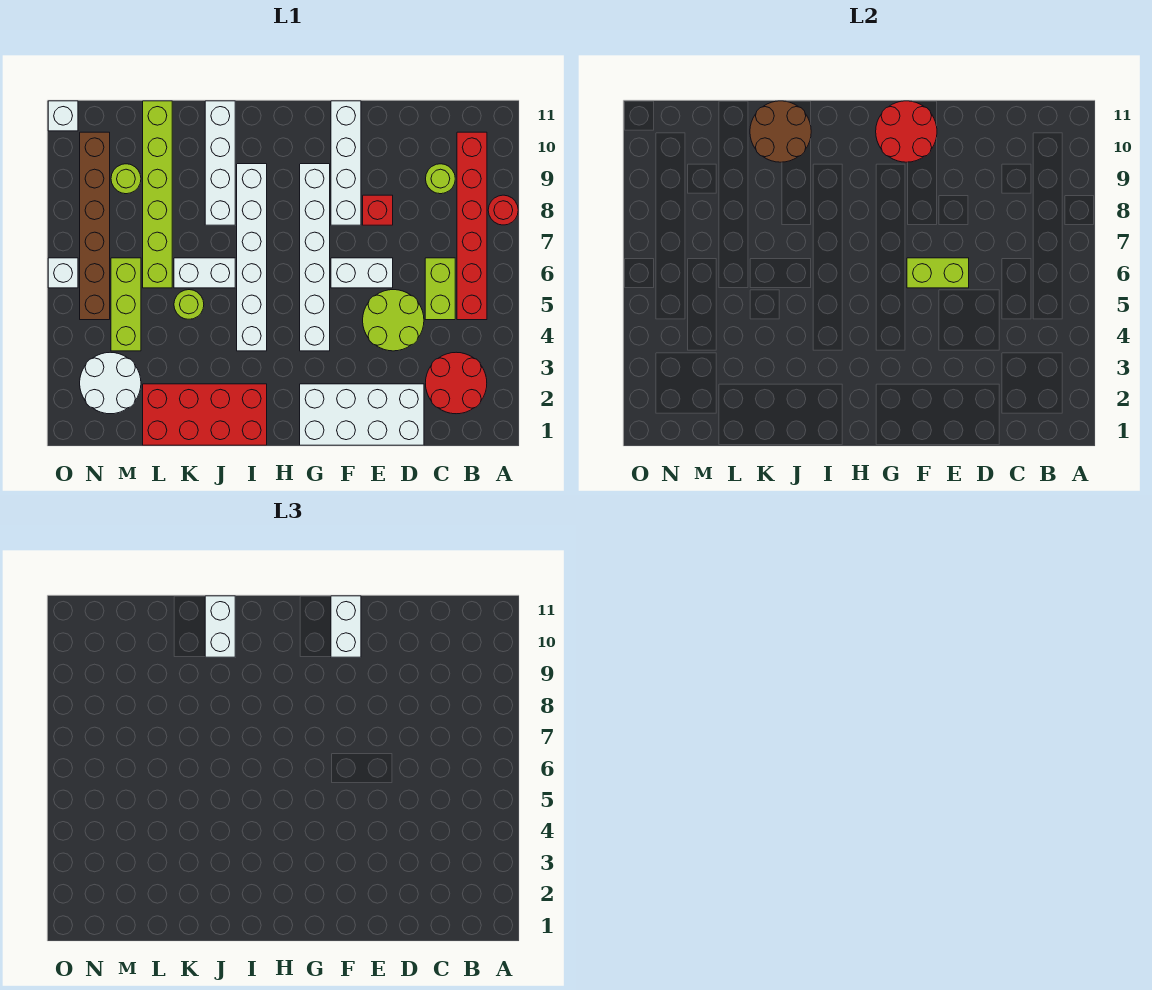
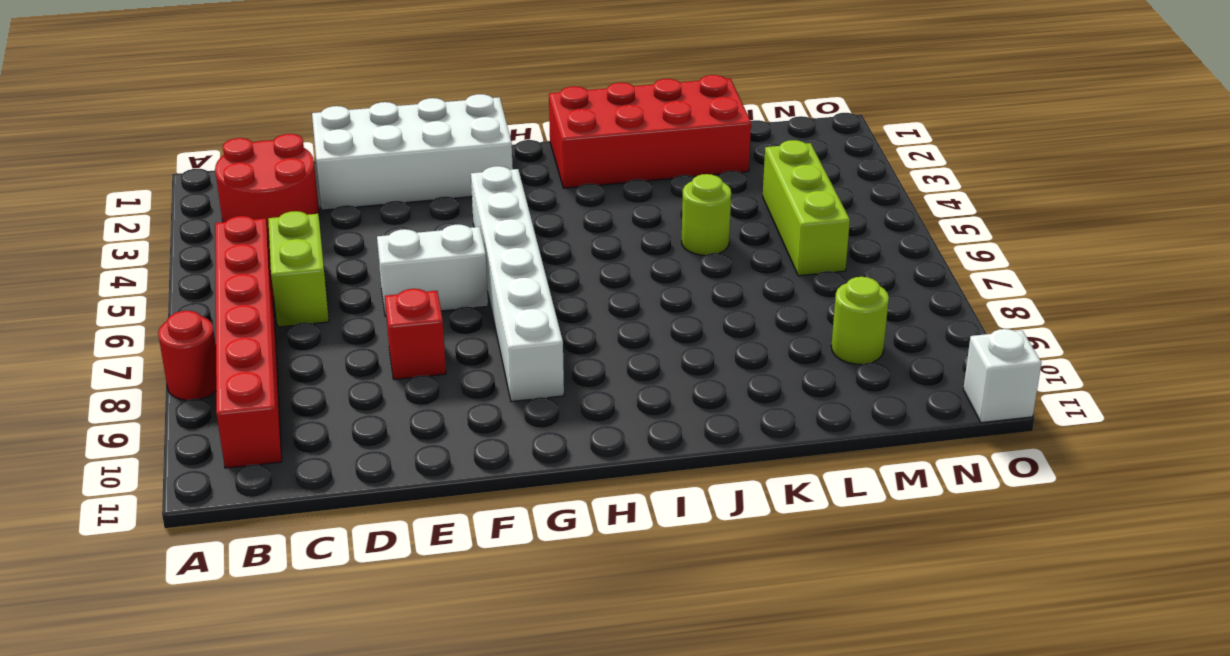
none -> lime round brick C9 level 1
none -> lime round brick D4:E5 level 1
none -> white brick F8:F11 level 1

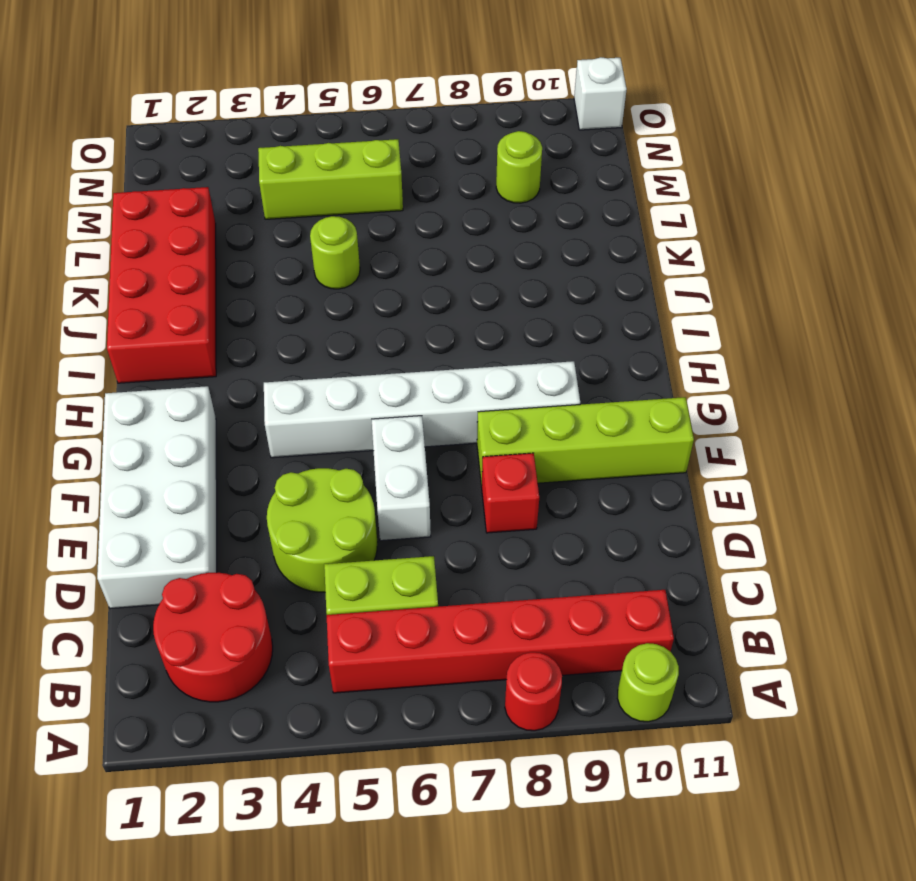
lime round brick A10 level 1 -> lime round brick C9 level 1
lime brick F8:F11 level 1 -> white brick F8:F11 level 1
none -> white brick I4:I9 level 1
none -> white brick J6:K6 level 1
none -> white brick J8:J11 level 1

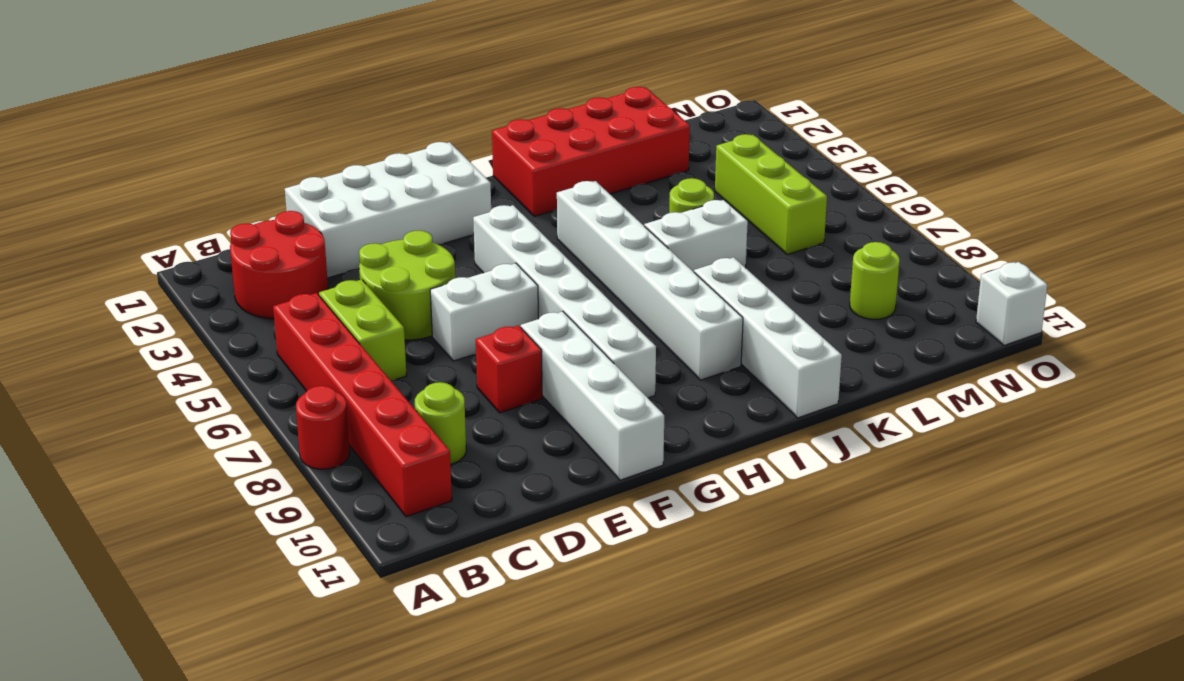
none -> lime brick L6:L11 level 1
none -> white round brick M2:N3 level 1
none -> brown brick N5:N10 level 1

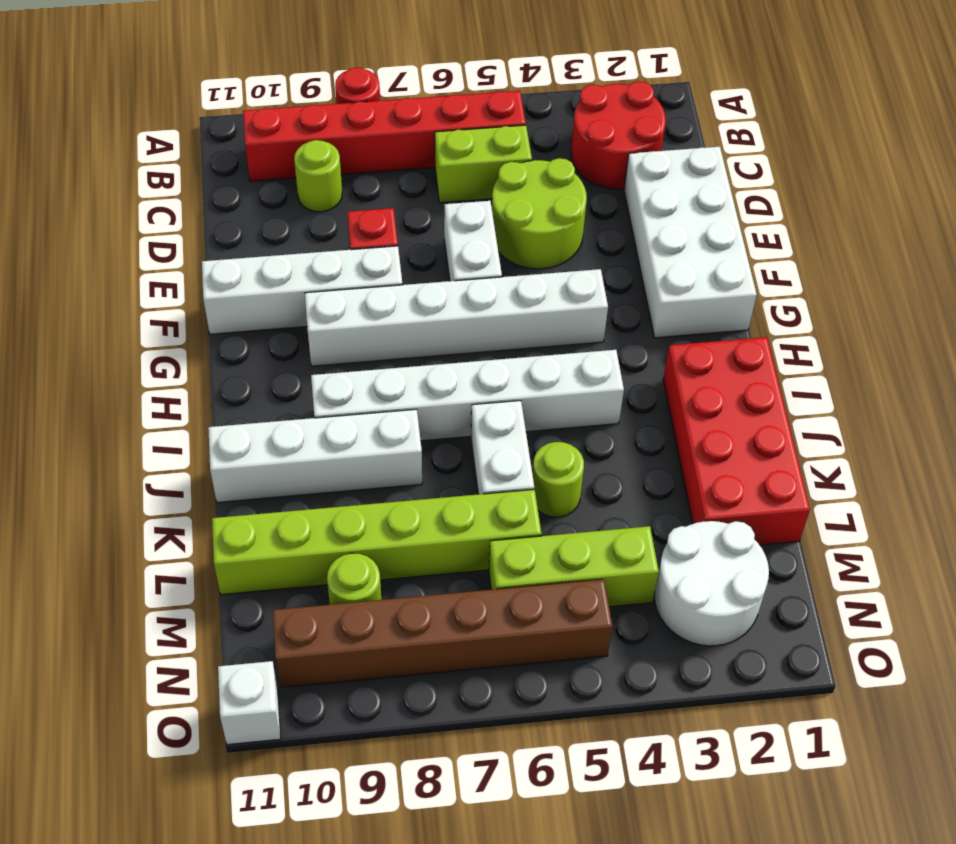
none -> white brick O6 level 1
none -> lime brick E6:F6 level 2
none -> red round brick F10:G11 level 2

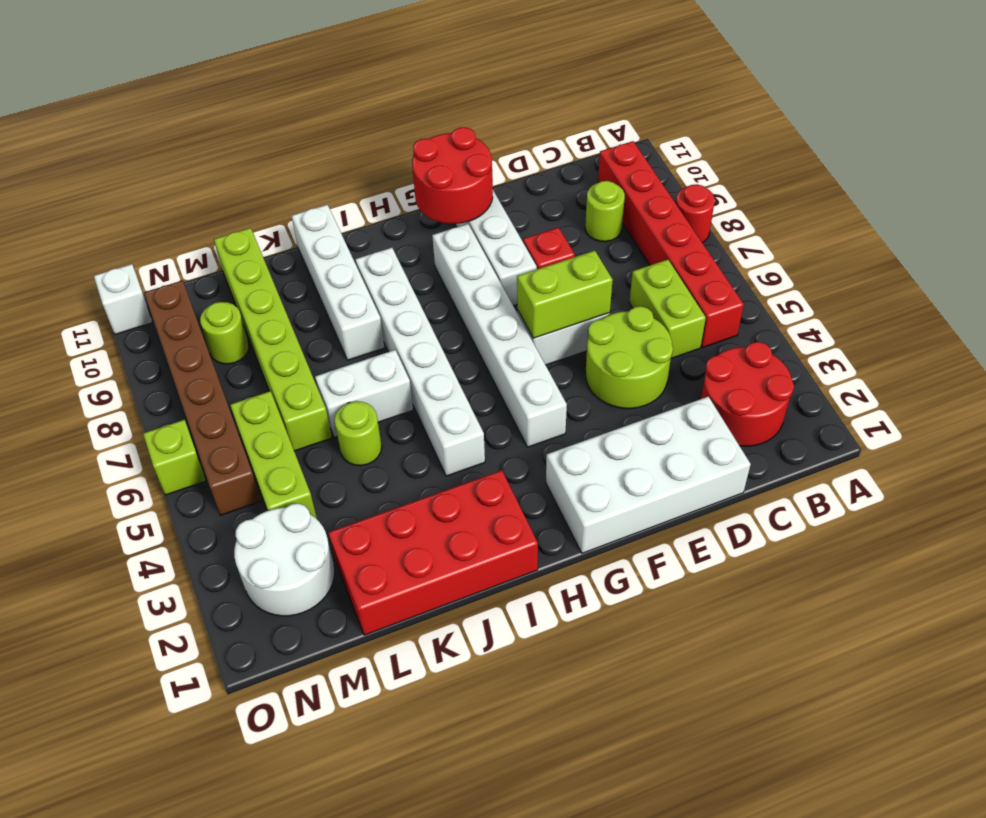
lime brick O6 level 1 -> white brick O6 level 1
none -> brown round brick J10:K11 level 2
none -> white brick F10:F11 level 3
none -> white brick J10:J11 level 3

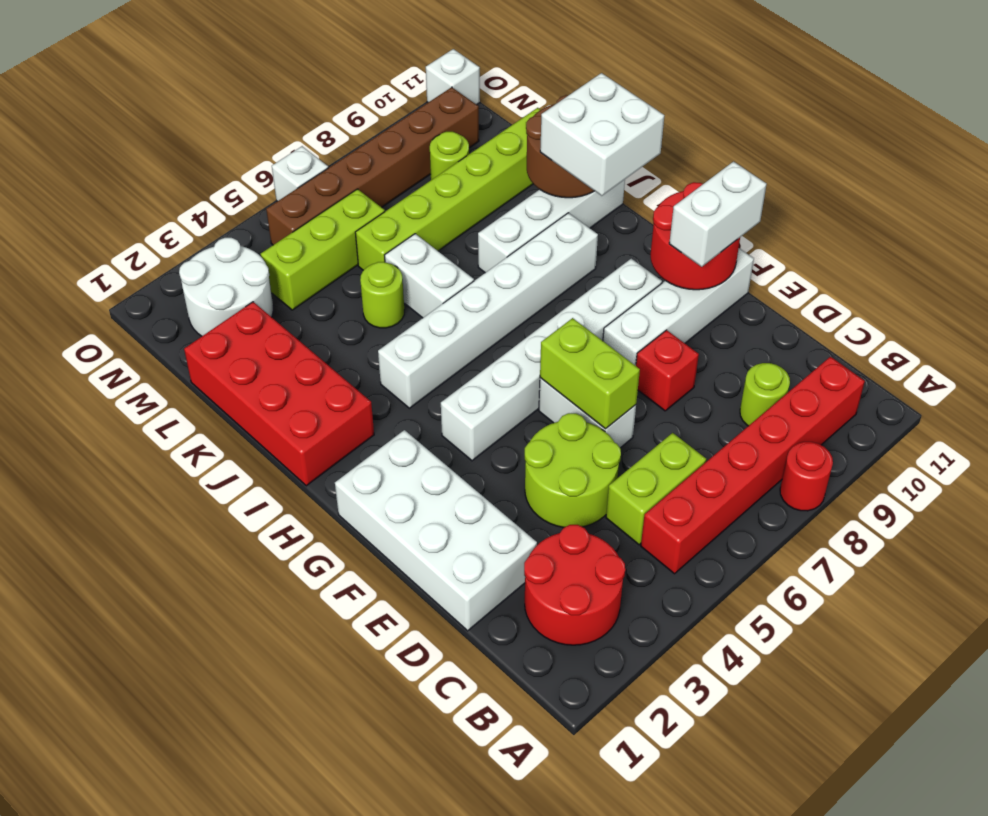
white brick I10:J11 level 3 -> white brick J10:J11 level 3

